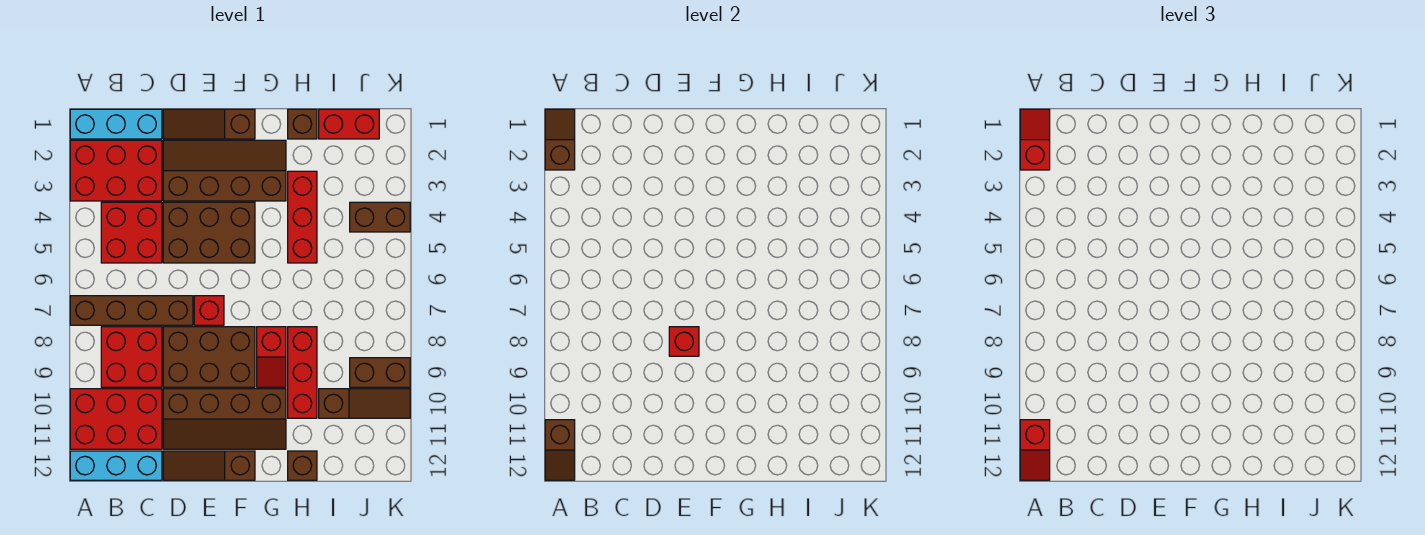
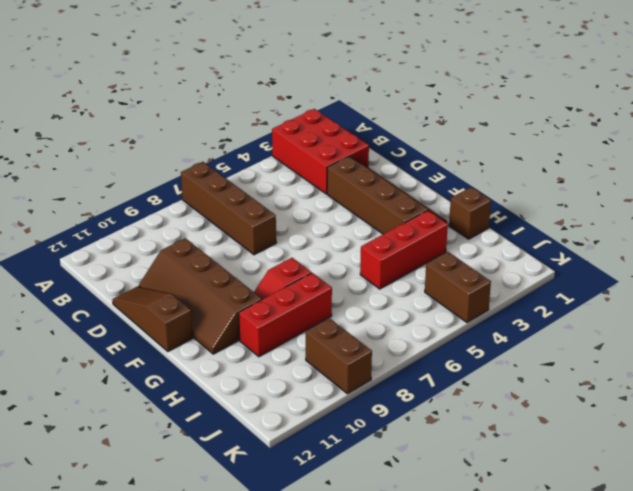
none -> cyan brick A1:C1 level 1
none -> red brick A10:C11 level 1
none -> cyan brick A12:C12 level 1

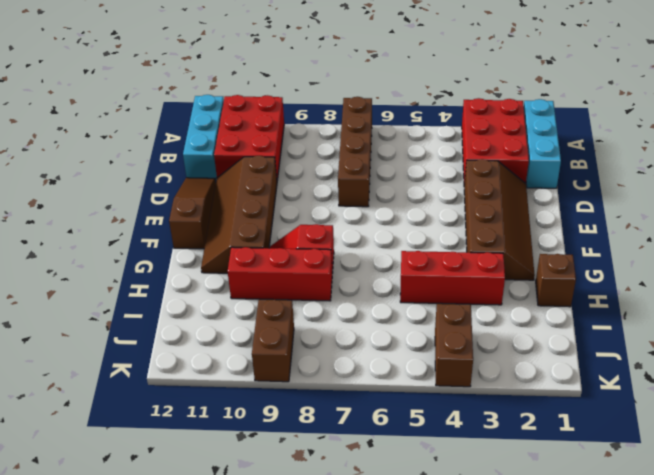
none -> red brick B4:C5 level 1
none -> red brick B8:C9 level 1
none -> brown slope D1:F1 level 1 top F

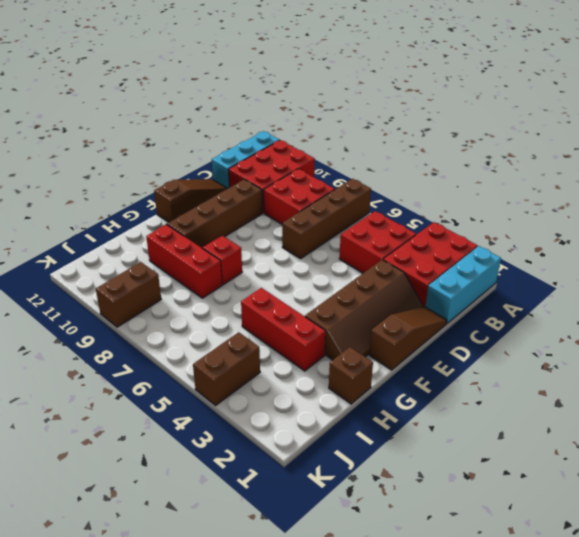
none -> brown brick D4:F5 level 1
none -> brown brick D8:F9 level 1
none -> red brick E7 level 1

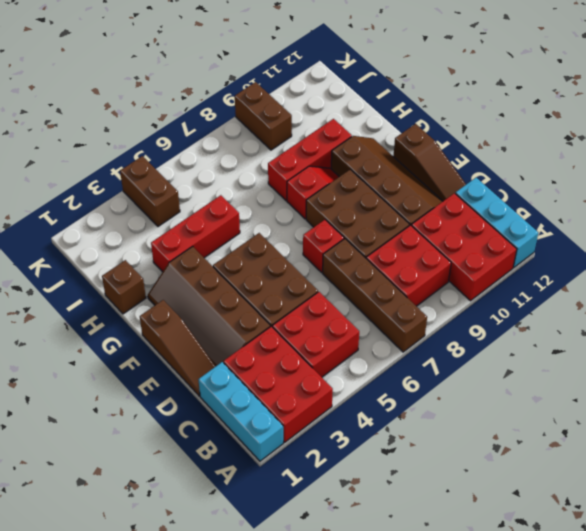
none -> brown brick H12 level 1
none -> red brick I1:J1 level 1
none -> brown slope I10:K10 level 1 top I

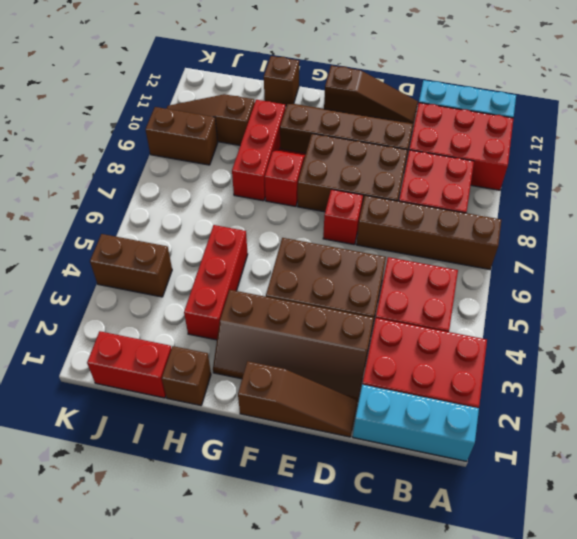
none -> brown slope A1:A2 level 2 top 2
none -> brown slope A11:A12 level 2 top 11
none -> red brick E8 level 2

